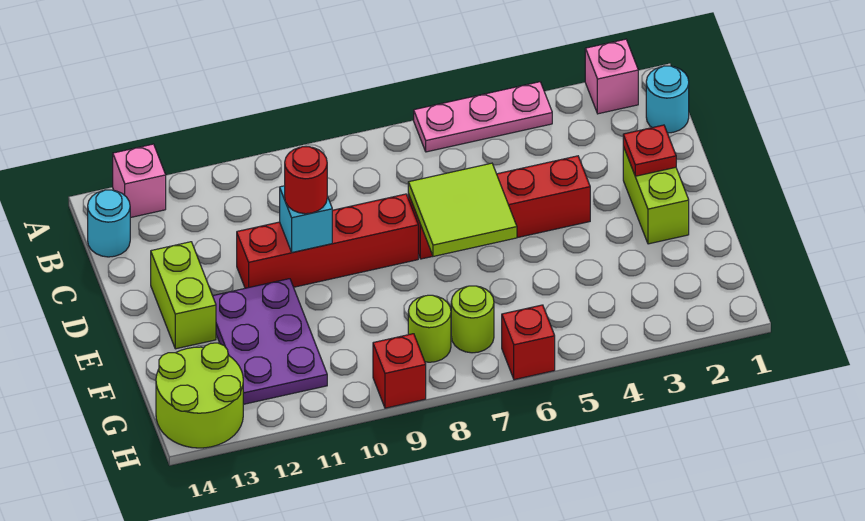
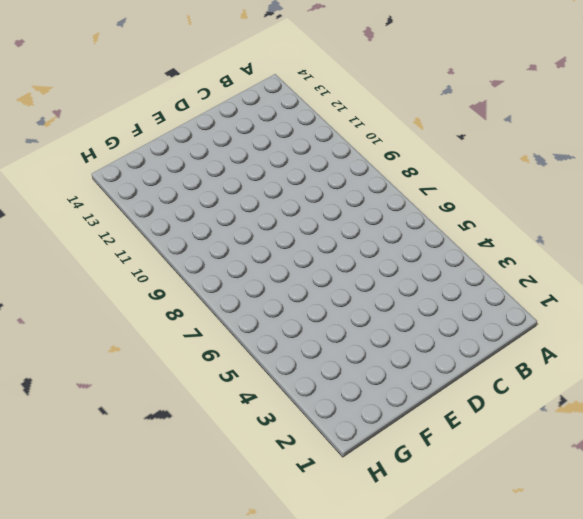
none -> pink brick A2 level 1
none -> pink plate A4:A6 level 1
none -> pink brick A13 level 1

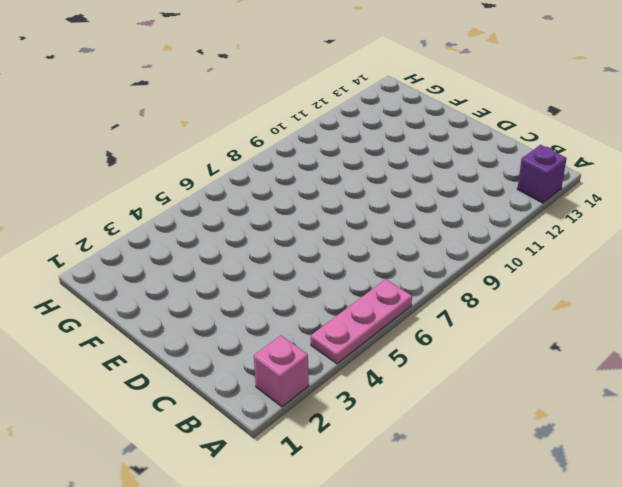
purple brick A13 level 1 -> pink brick A13 level 1
none -> cyan round brick B1 level 1
none -> cyan round brick B14 level 1
none -> lime brick D2:E2 level 1

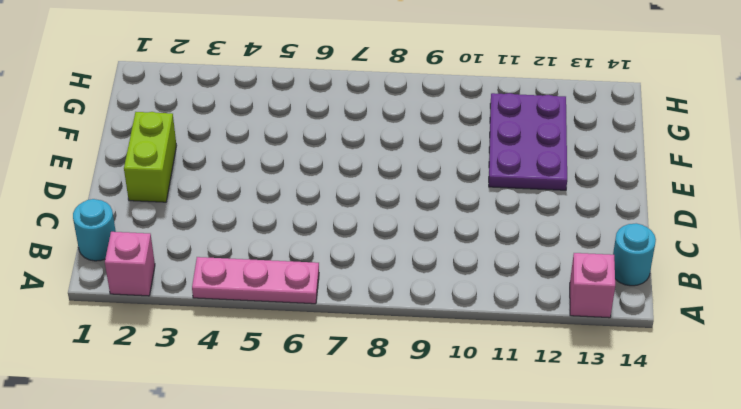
none -> red brick D4:D7 level 1
none -> red brick D8:D11 level 1
none -> lime brick D13:E13 level 1

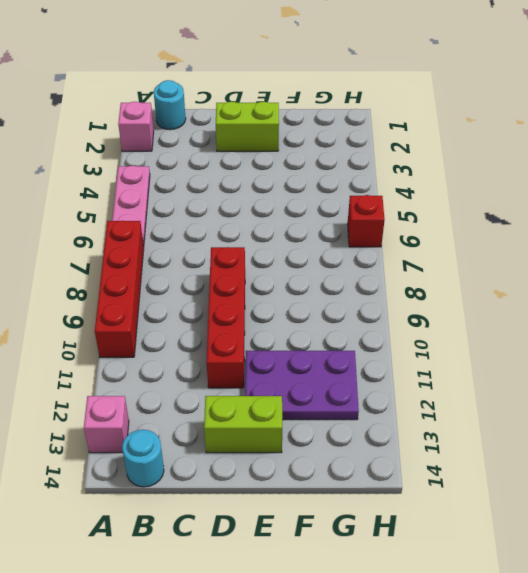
red brick A7:A10 level 1 -> red brick D4:D7 level 1
none -> lime round brick G7 level 1
none -> lime round brick G8 level 1
none -> lime round brick G13:H14 level 1

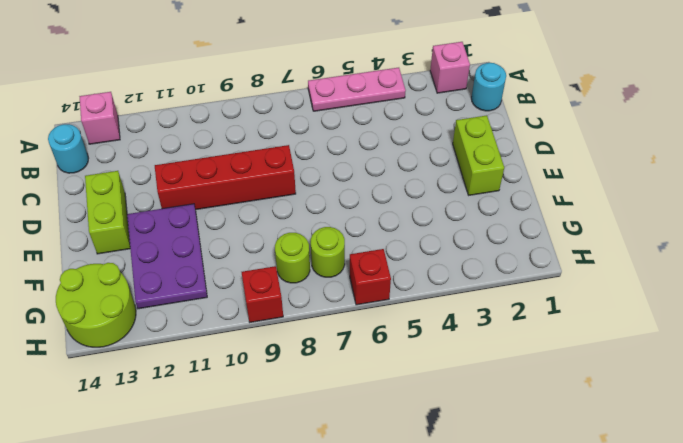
none -> red brick D4:D7 level 1
none -> red plate D2 level 2
none -> lime tile D6:E7 level 2

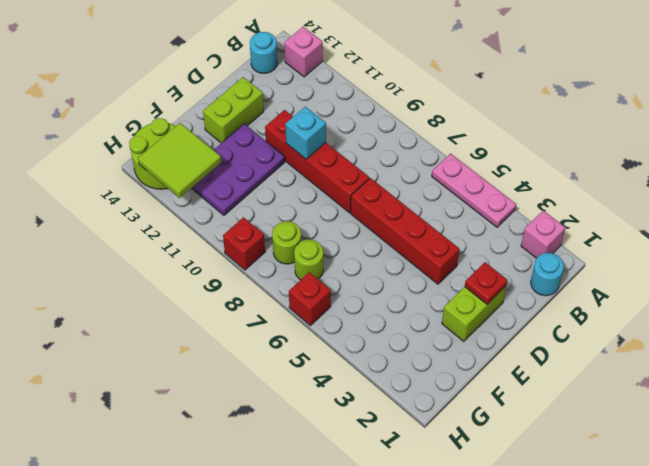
lime tile G12:H13 level 2 -> lime tile D6:E7 level 2
none -> red round brick D10 level 3

